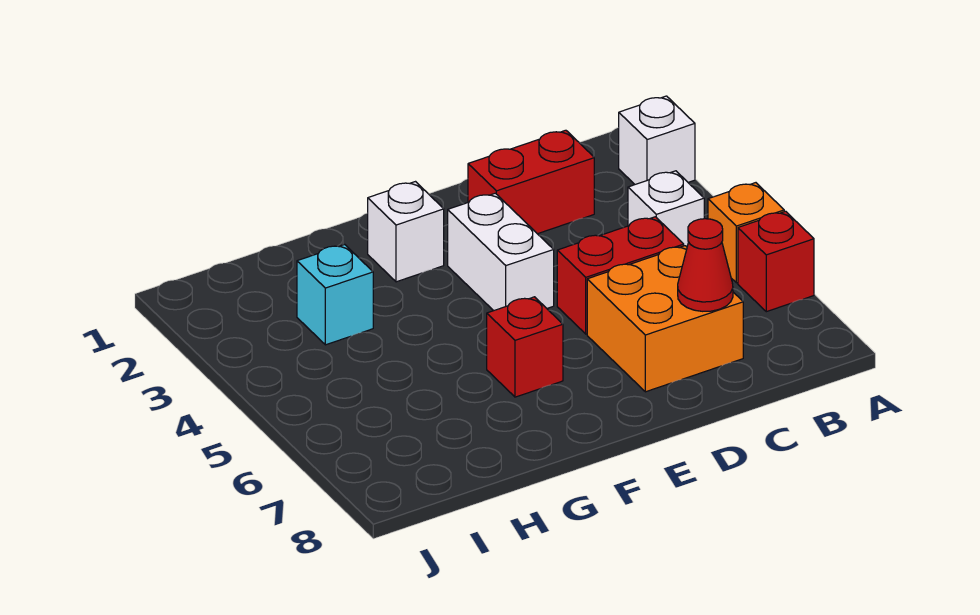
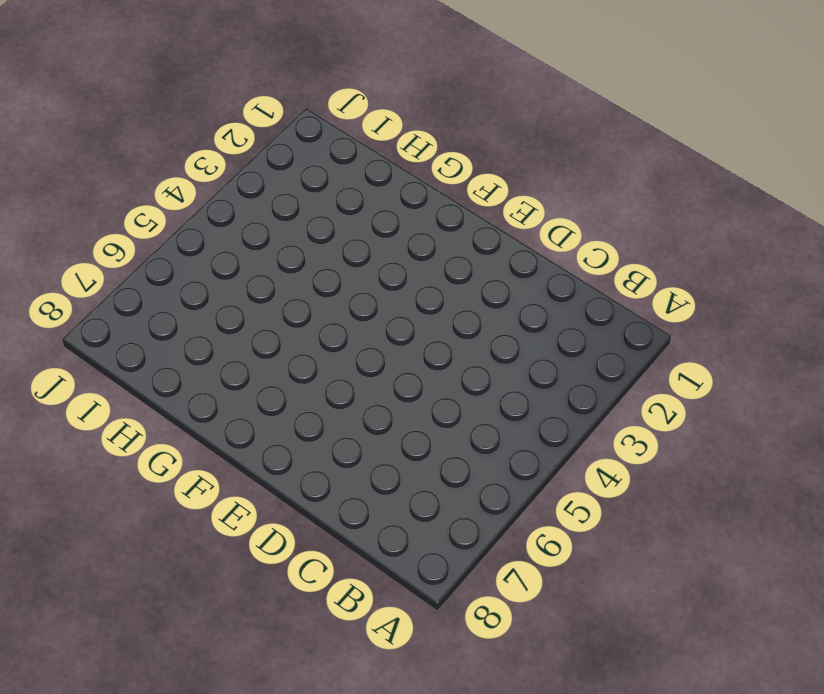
none -> white brick A2 level 1
none -> orange brick A5 level 1
none -> red brick A6 level 1

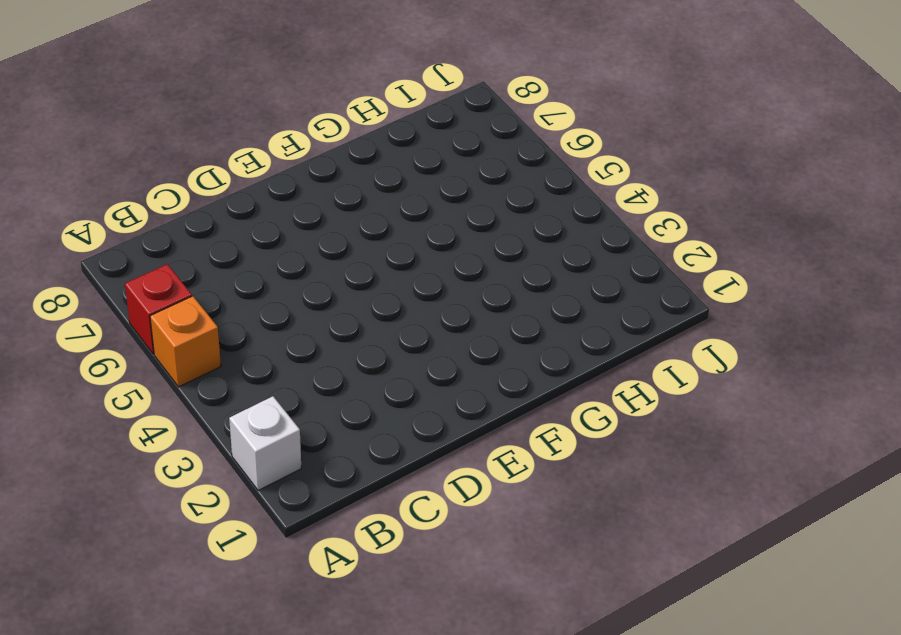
none -> white brick B4 level 1
none -> red brick C2:D2 level 1
none -> red brick C5:D5 level 1

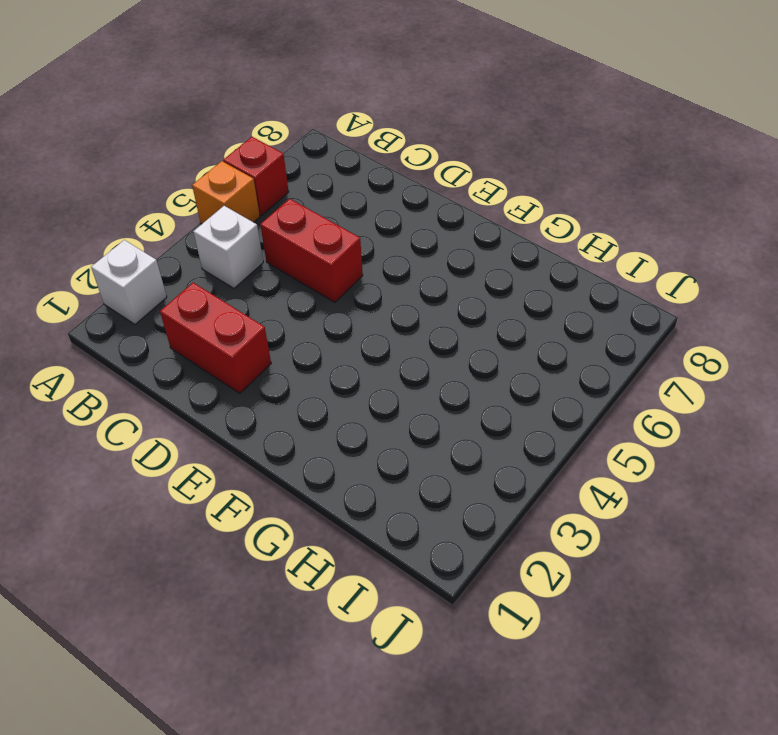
none -> orange brick C6:D7 level 1
none -> white brick E3:E4 level 1
none -> white brick F2 level 1

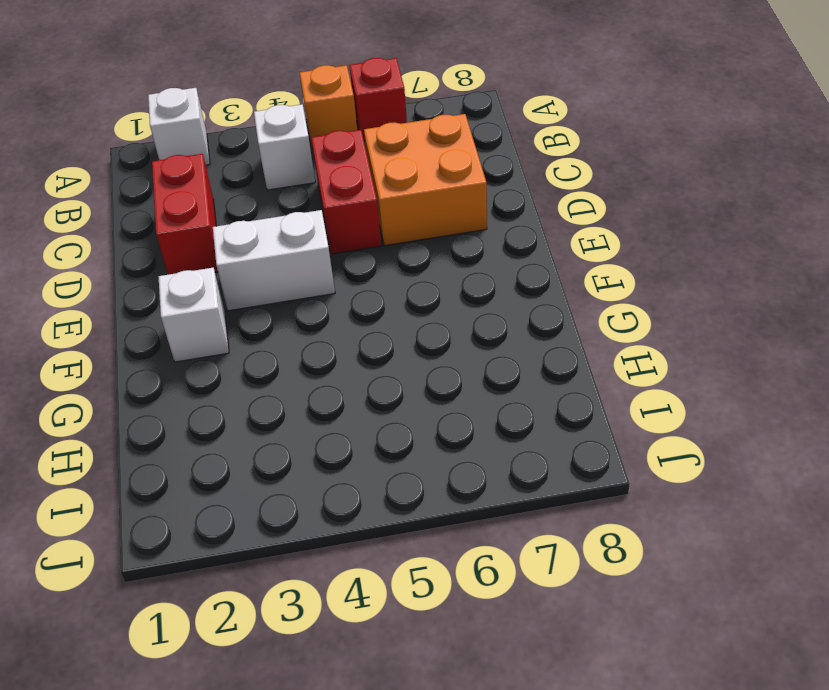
none -> red brick F6 level 1
none -> cyan brick H3 level 1
none -> red cone C7 level 2

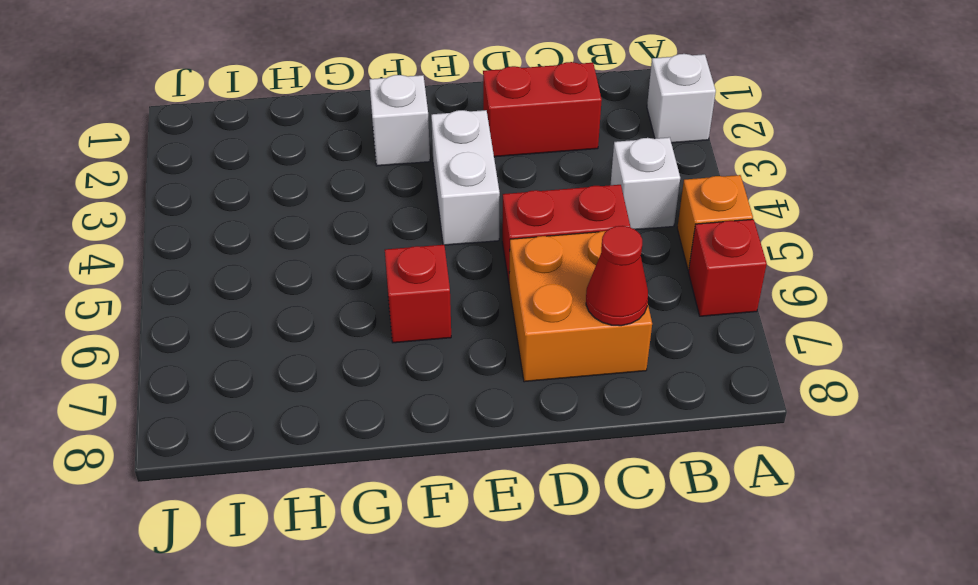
none -> cyan brick H3 level 1

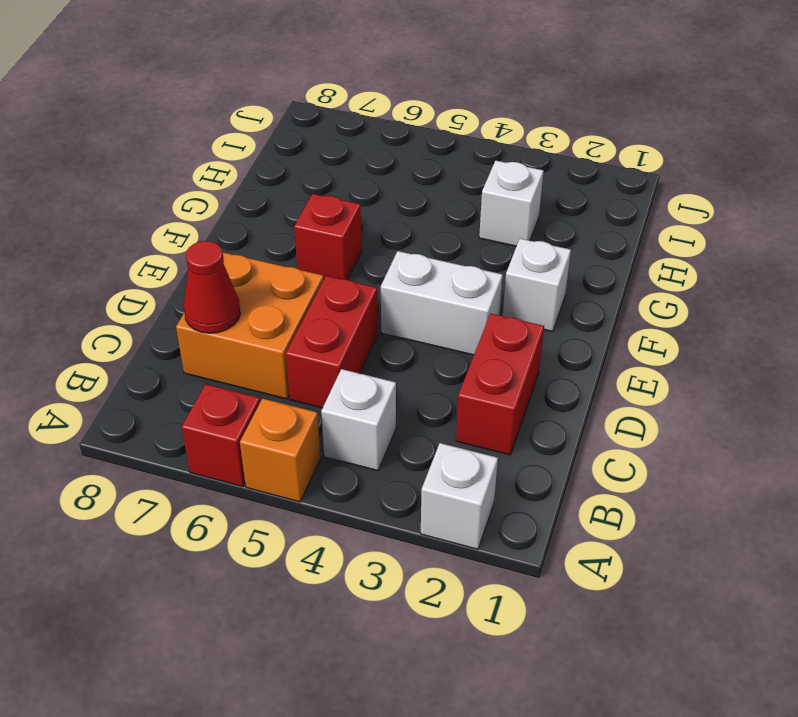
white brick H3 level 1 -> cyan brick H3 level 1

